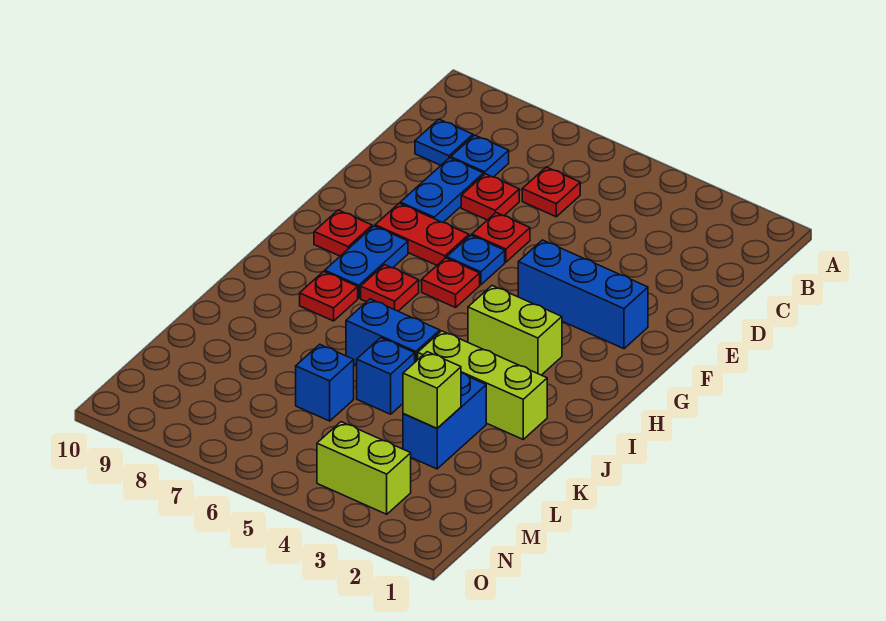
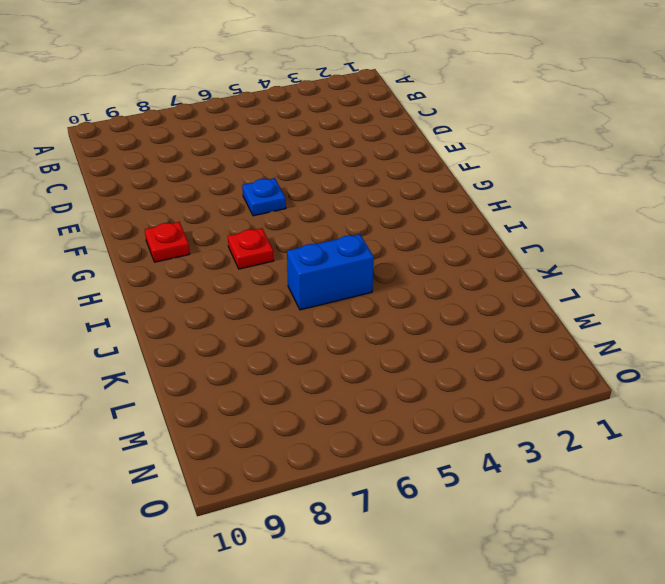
none -> red plate C6 level 1
none -> blue plate C8 level 1
none -> blue plate C9 level 1

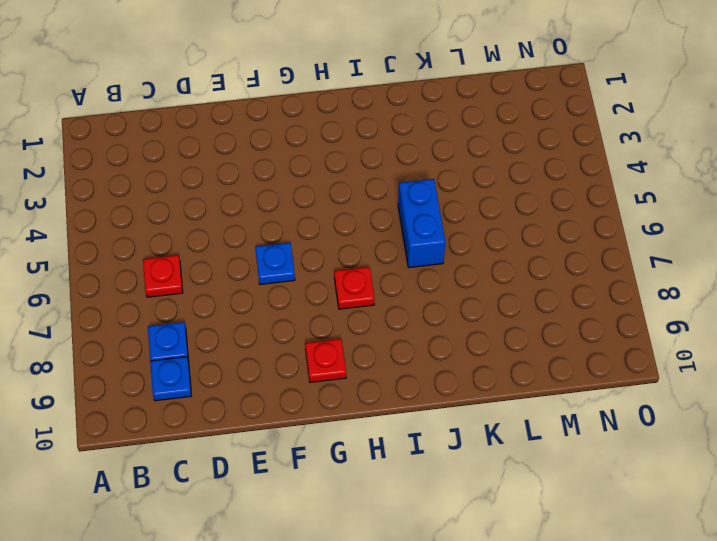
none -> red plate D7 level 1
none -> blue plate D8:E8 level 1
none -> red plate E6 level 1

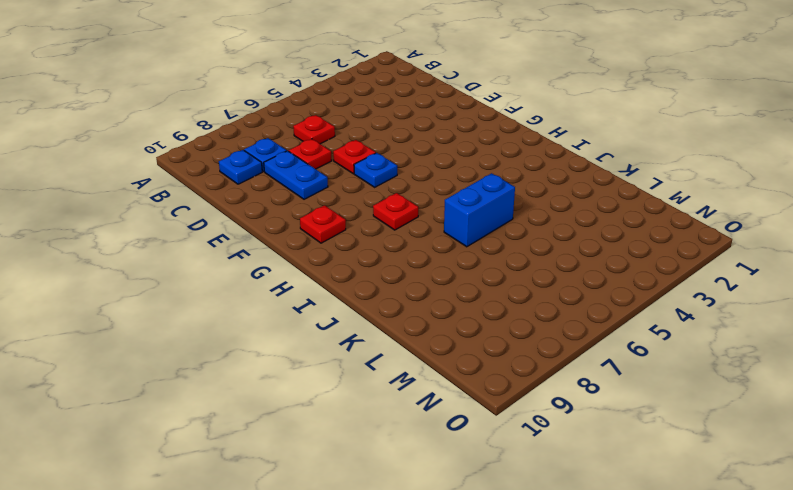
none -> blue brick F2:F4 level 1
none -> red plate F7:F8 level 1
none -> red plate G6 level 1

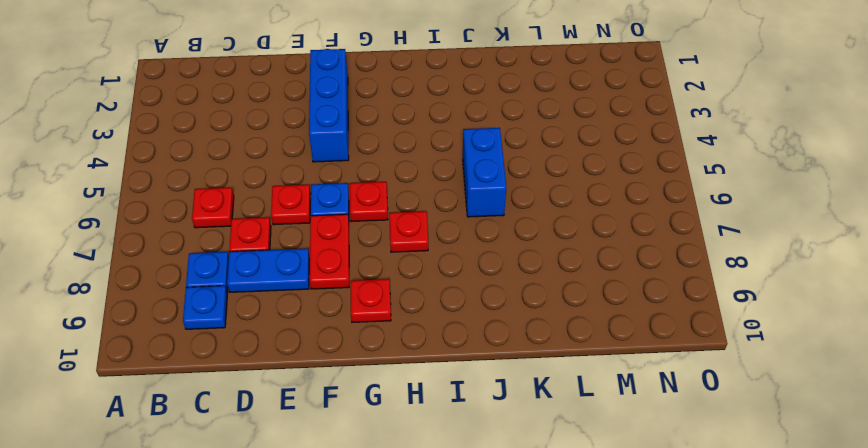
none -> blue plate G8:H8 level 1
none -> lime brick H3:H4 level 1
none -> red plate I8 level 1

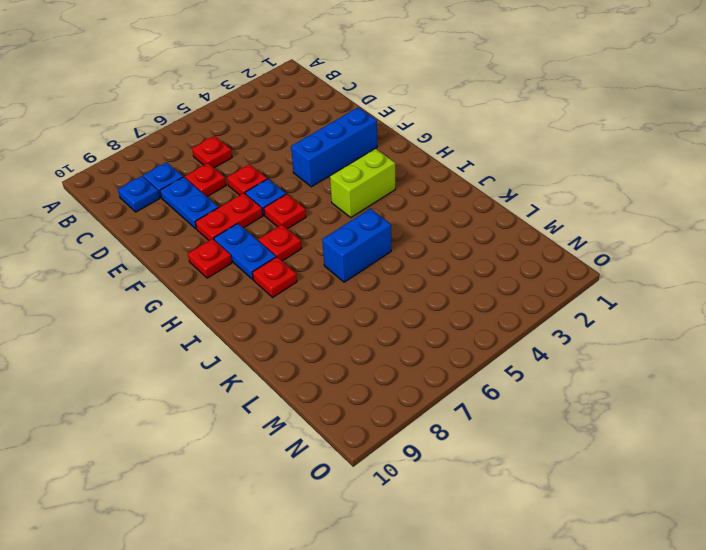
none -> lime brick J2:J4 level 1
none -> blue brick K3:L3 level 1
none -> blue brick K5 level 1

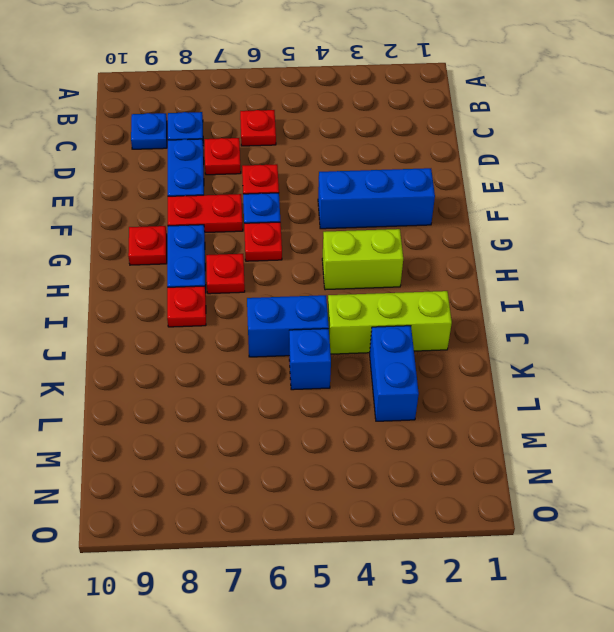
none -> blue brick L6 level 1
none -> lime brick N3:N4 level 1
none -> lime brick L3 level 2

